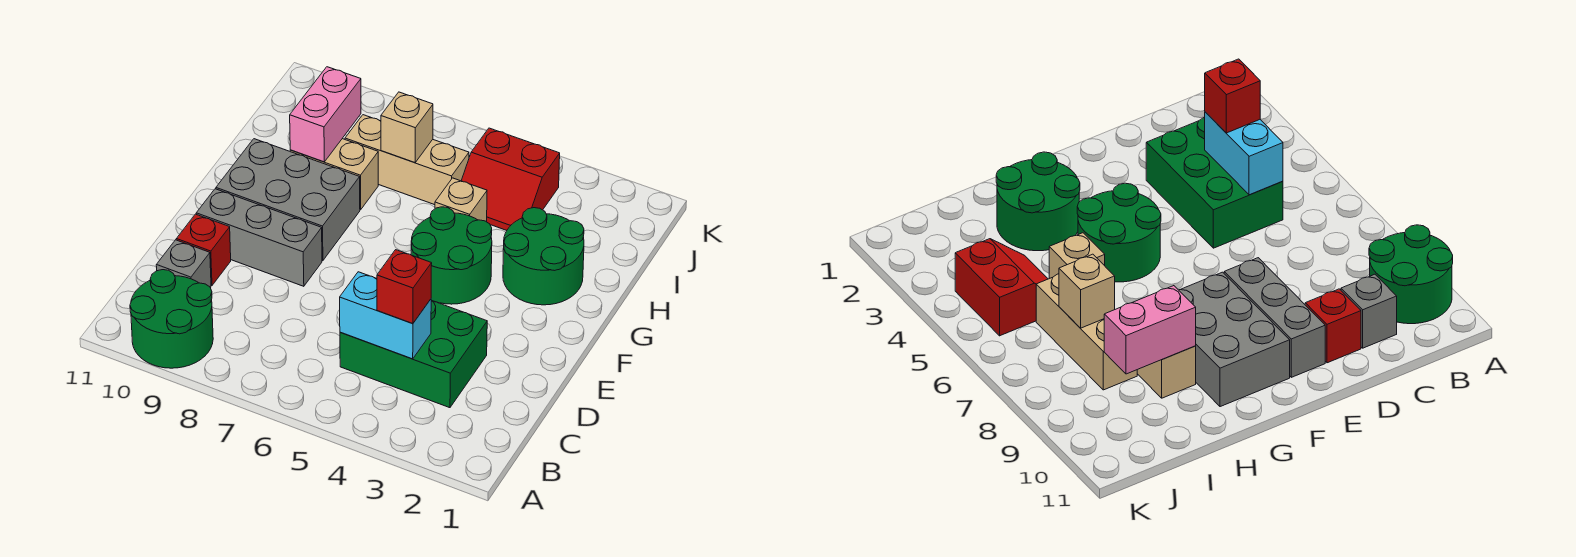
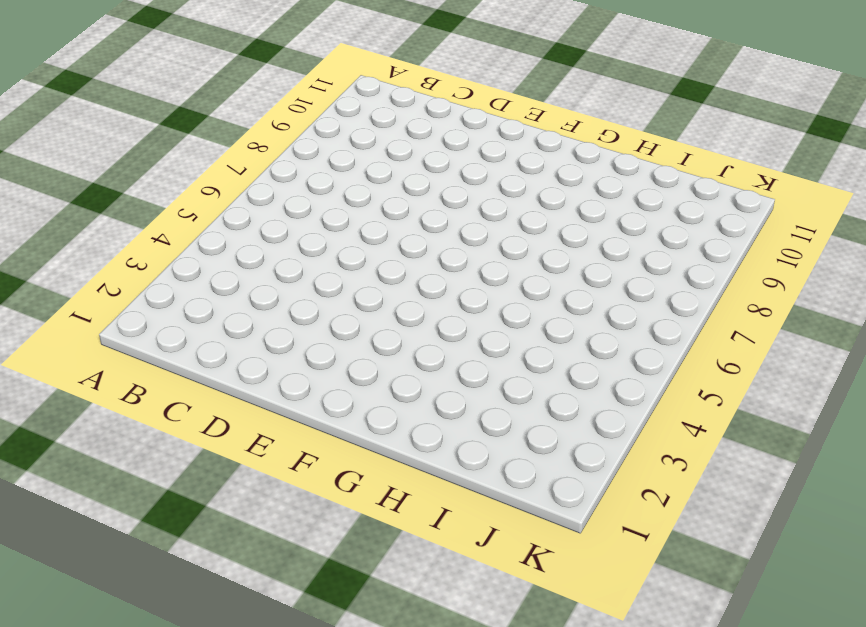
none -> green round brick A9:B10 level 1
none -> green brick C3:D5 level 1
none -> grey brick C10 level 1

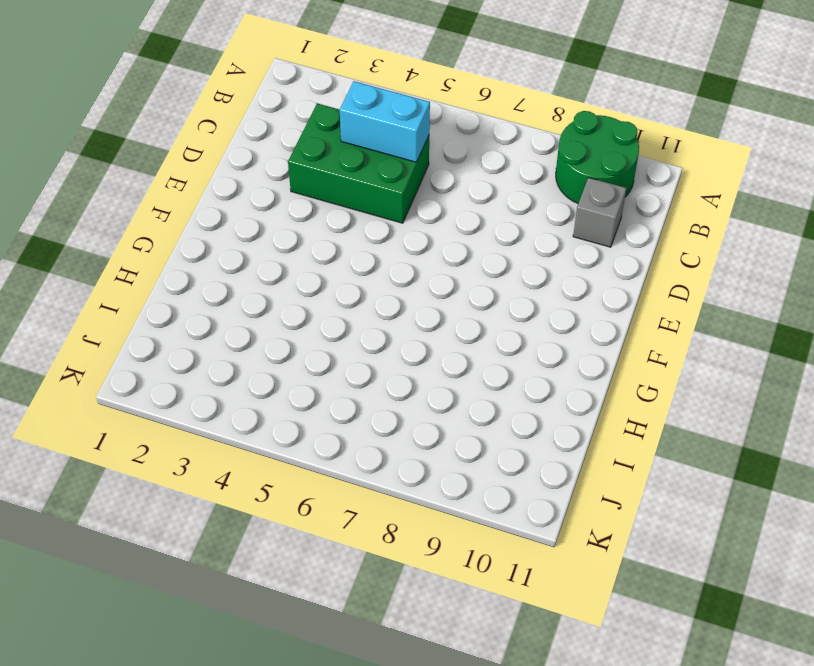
none -> red brick D10 level 1
none -> grey brick E8:E10 level 1
none -> green round brick F4:G5 level 1

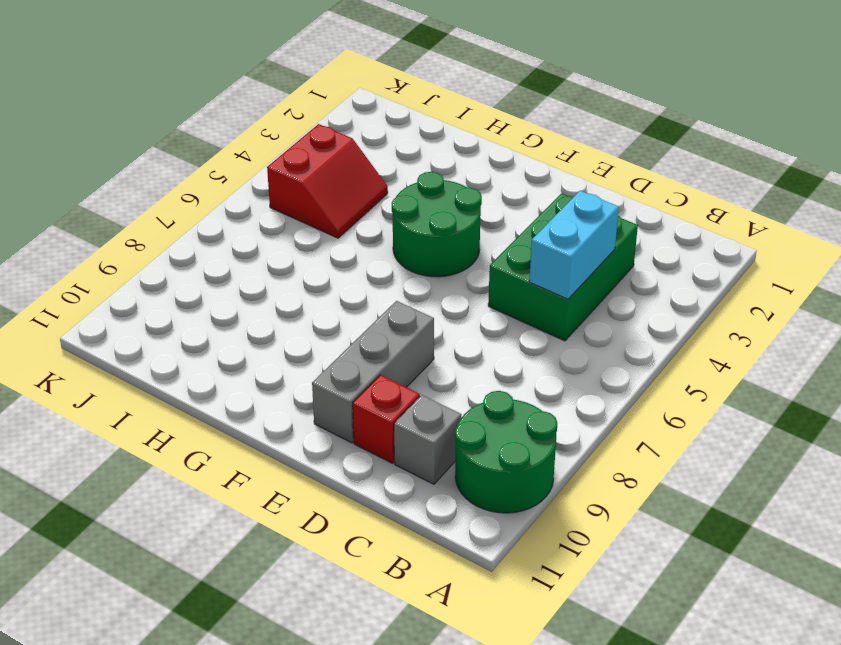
none -> grey brick F8:G10 level 1
none -> green round brick G2:H3 level 1
none -> tan brick H5 level 1

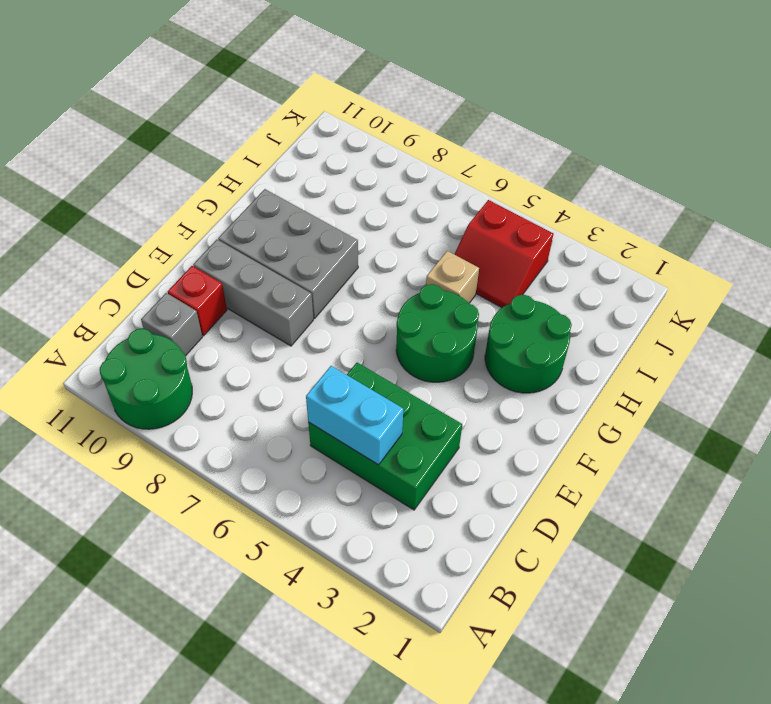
none -> tan brick H8:H9 level 1
none -> tan brick I6:I8 level 1
none -> pink brick H9:I9 level 2

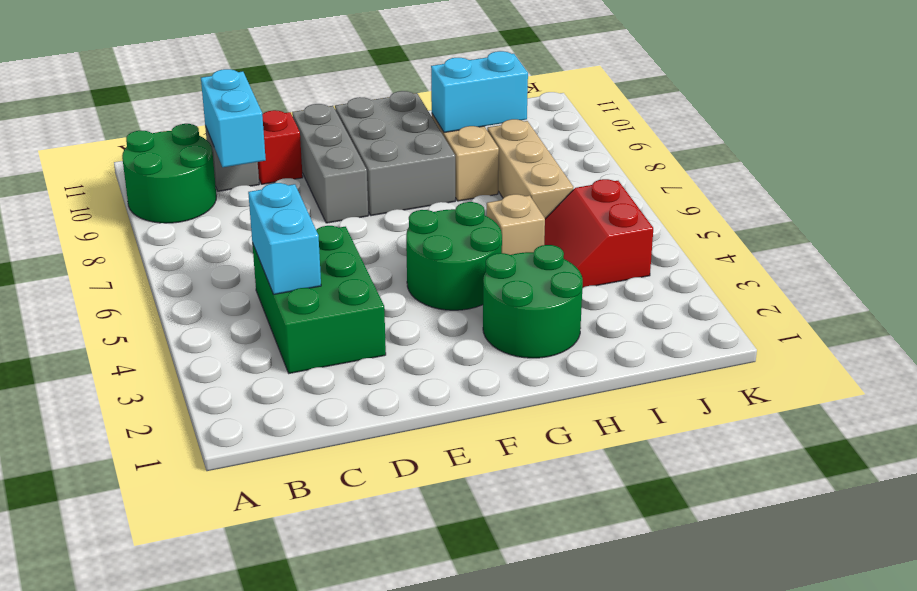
cyan brick C9:C10 level 2 -> none
cyan brick H9:I9 level 2 -> pink brick H9:I9 level 2
none -> tan brick I7 level 2
none -> red brick C4 level 3

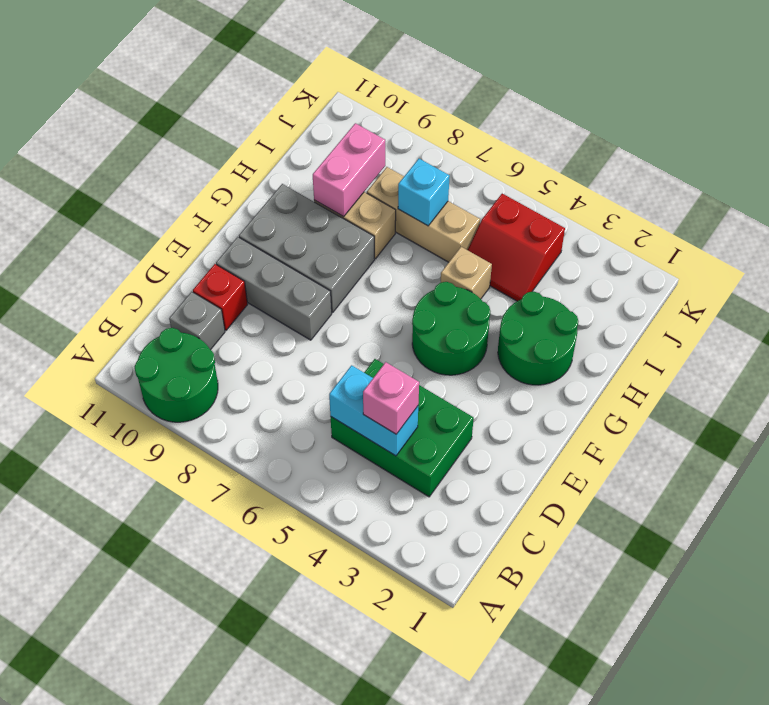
pink brick C4 level 3 -> red brick C4 level 3
cyan brick I7 level 2 -> tan brick I7 level 2

